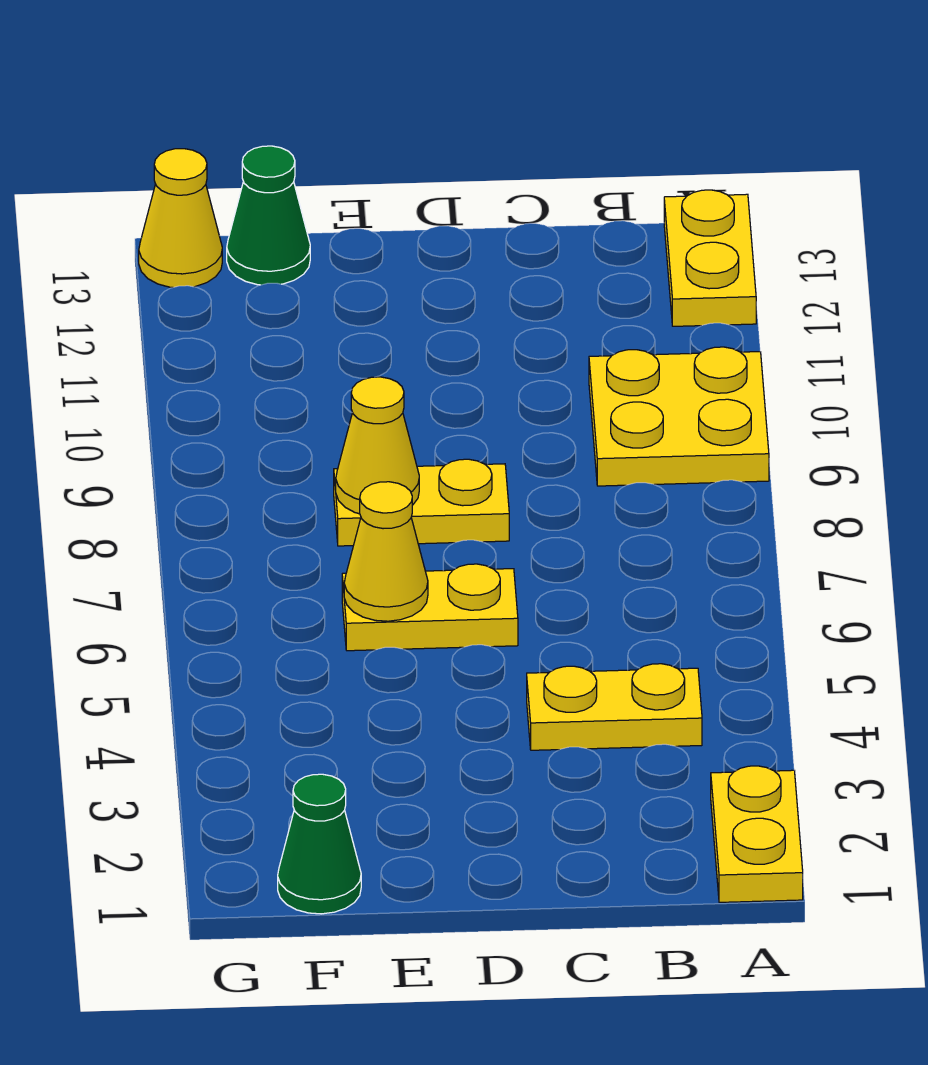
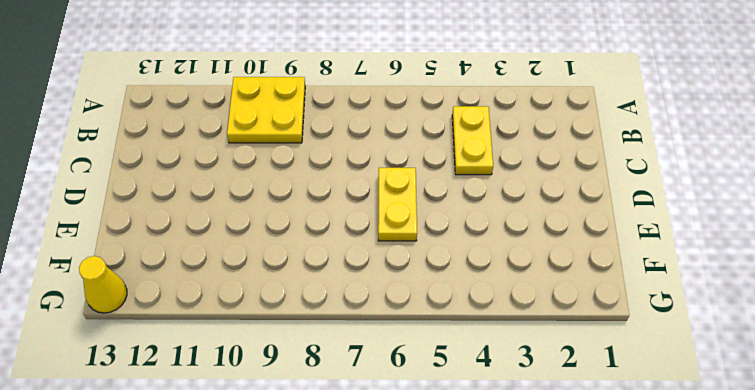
none -> yellow plate A1:A2 level 1
none -> yellow plate A12:A13 level 1

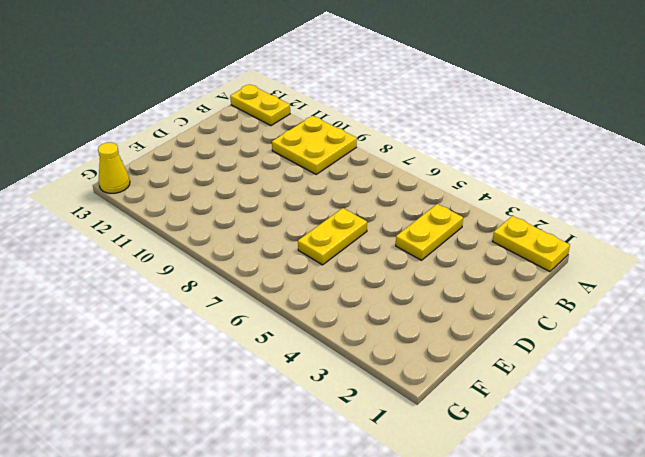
none -> yellow plate D8:E8 level 1
none -> green cone F1 level 1

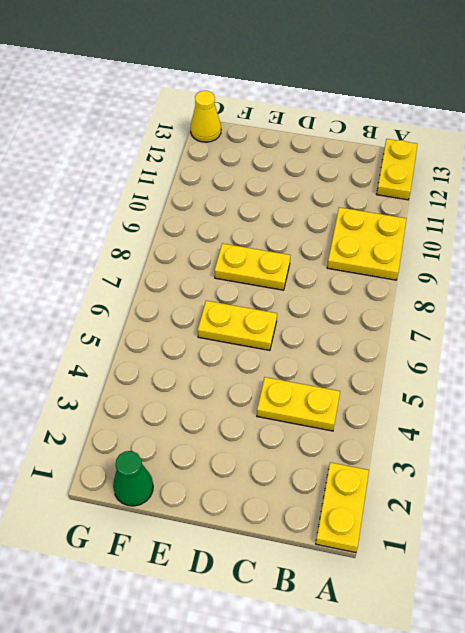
none -> green cone F13 level 1
none -> yellow cone E6 level 2

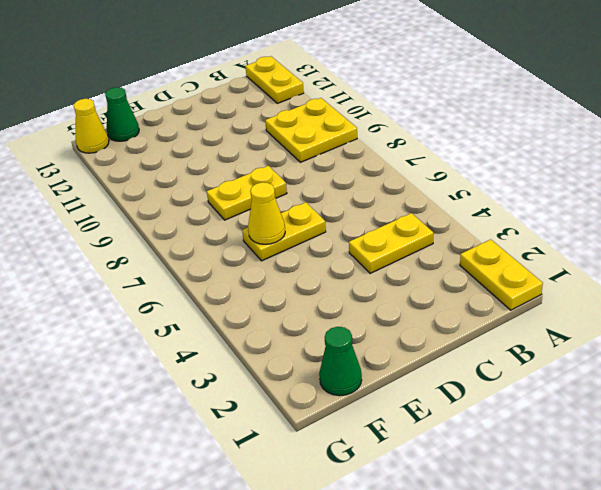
none -> yellow cone E8 level 2

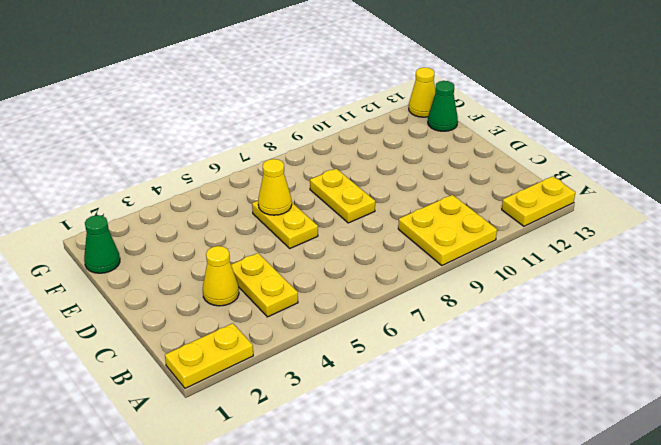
yellow cone C3 level 1 -> yellow cone E8 level 2

